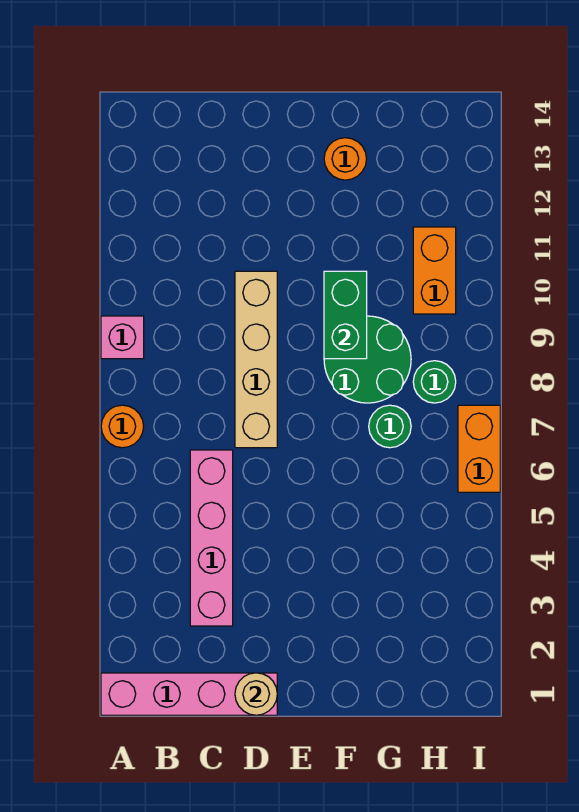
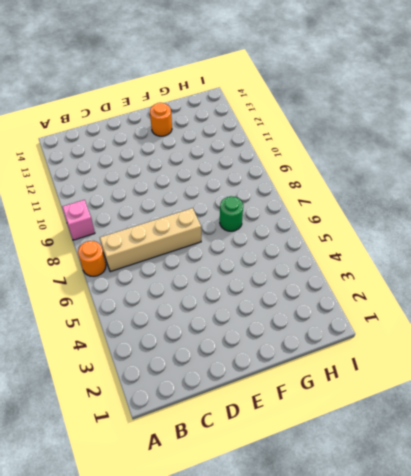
tan brick B7:E7 level 1 -> tan brick D7:D10 level 1
none -> pink brick A1:D1 level 1
none -> pink brick C3:C6 level 1
none -> green round brick F8:G9 level 1

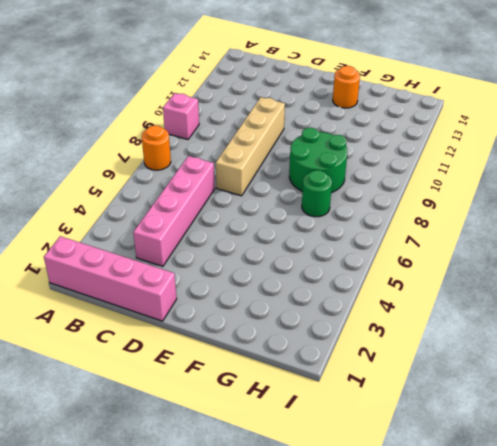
none -> green round brick H8 level 1
none -> orange brick H10:H11 level 1
none -> orange brick I6:I7 level 1

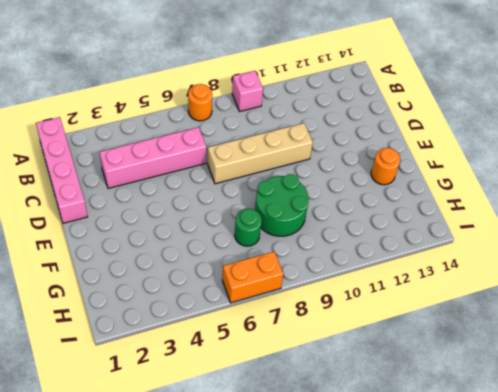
none -> green round brick H8 level 1
none -> orange brick H10:H11 level 1
none -> tan round brick D1 level 2

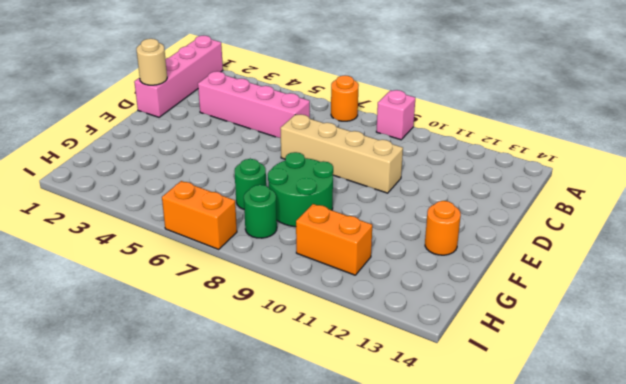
none -> green brick F9:F10 level 2

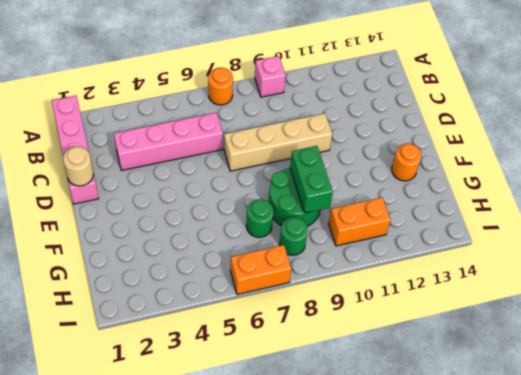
green brick F9:G9 level 2 -> green brick F9:F10 level 2

